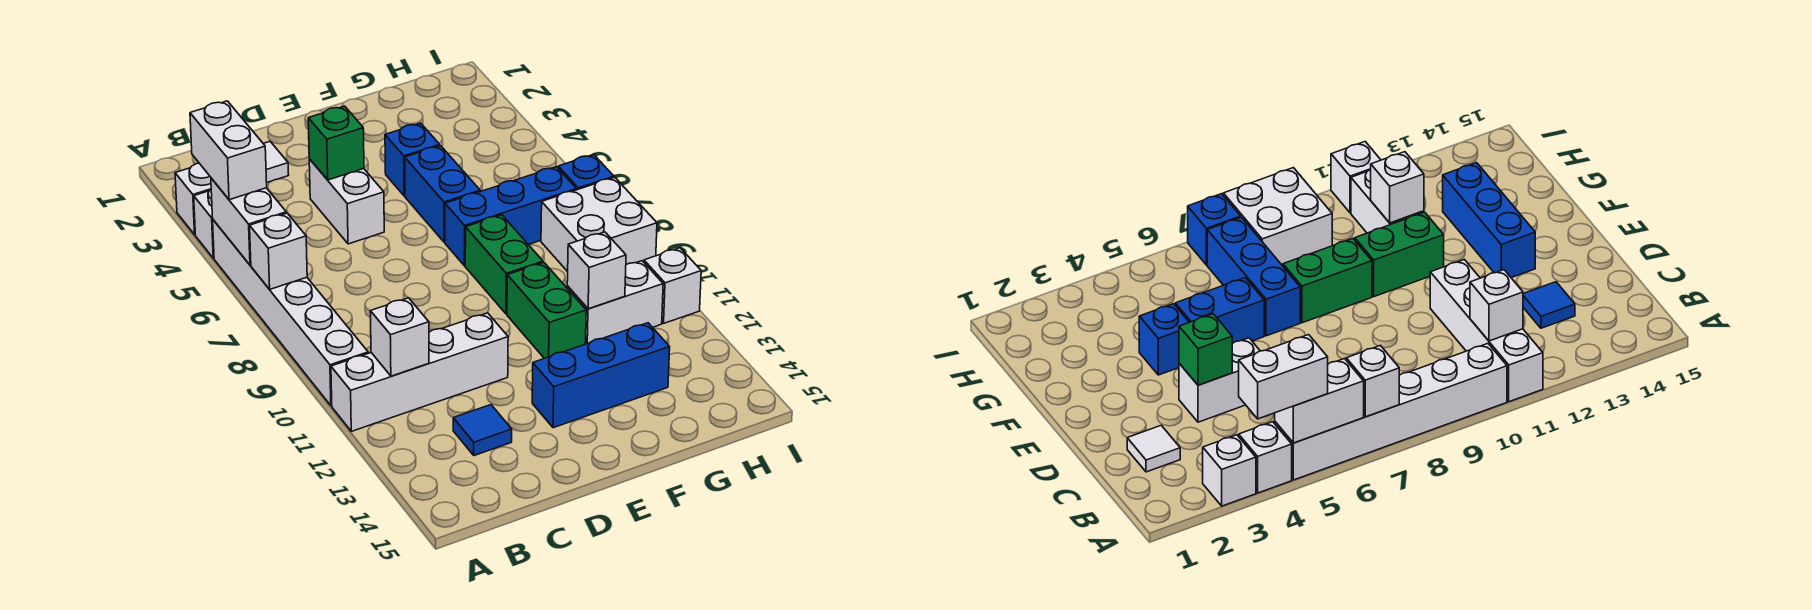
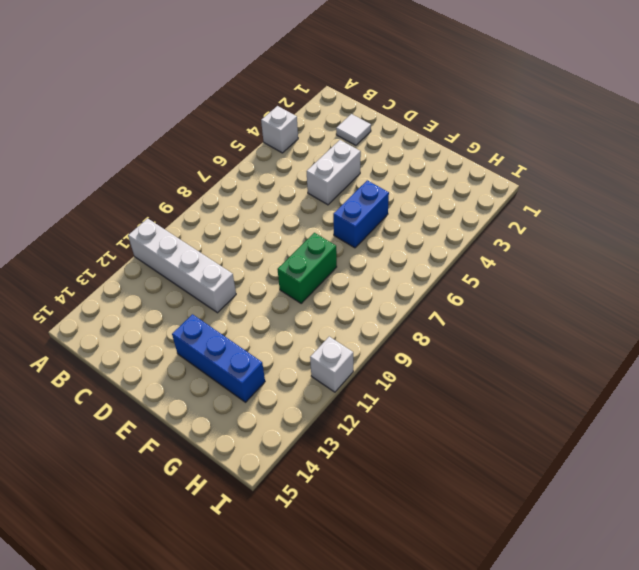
none -> white brick A3 level 1
none -> white brick A5:A10 level 1
none -> blue tile C13 level 1

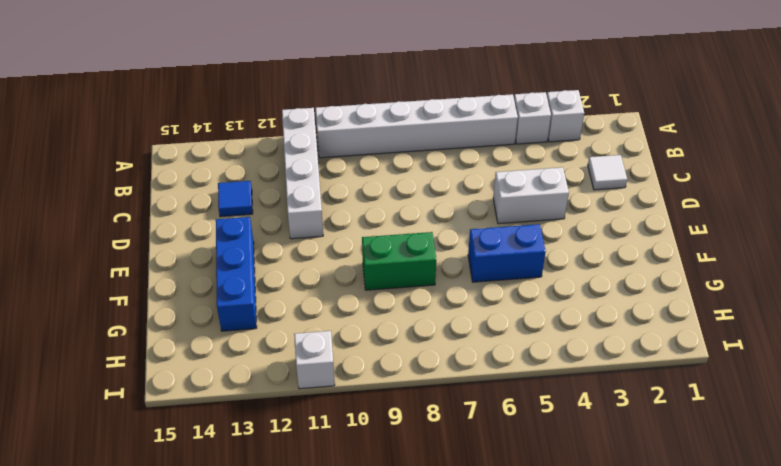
none -> blue brick F4 level 1
none -> blue brick F7:H7 level 1
none -> green brick F10:F11 level 1

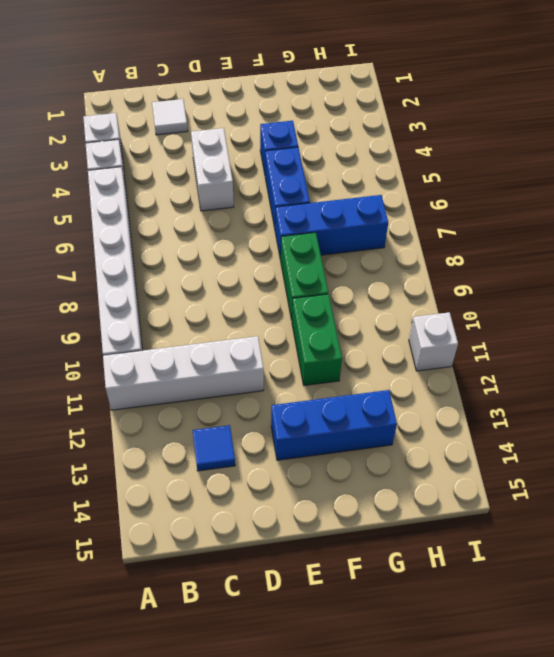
none -> white brick G11:H11 level 1
none -> white brick H8:I9 level 1
none -> blue brick I7 level 1

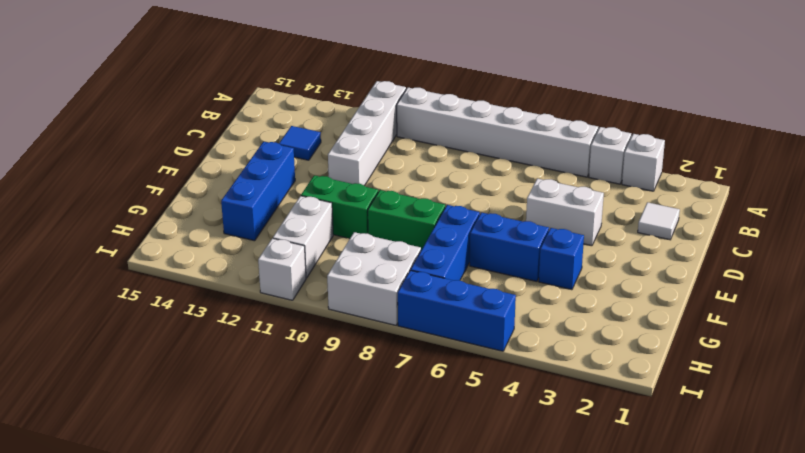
blue brick I5:I7 level 1 -> blue brick I7 level 1
none -> white brick A5:A6 level 2
none -> white brick A7 level 2
none -> white brick B11 level 2

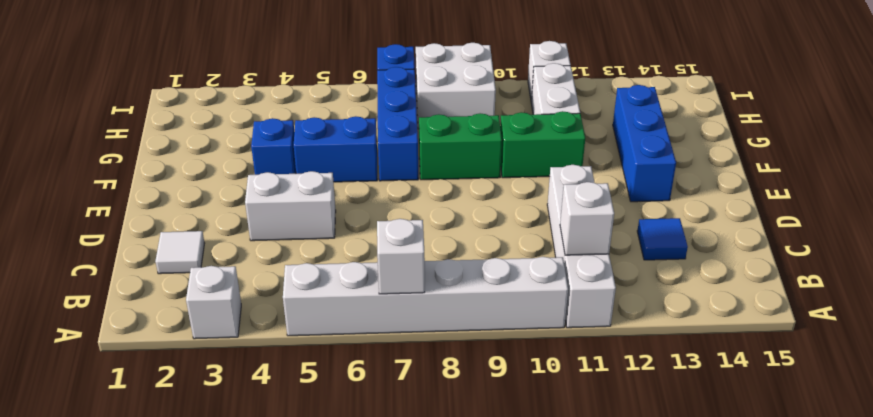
none -> white brick A4 level 1
none -> white brick A5:A6 level 2
none -> green brick D4 level 2

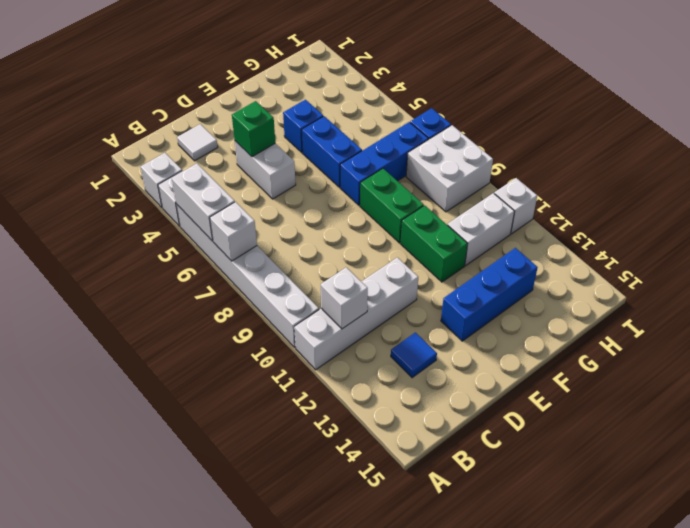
none -> white brick G11 level 2
none -> white brick A4:A5 level 3

